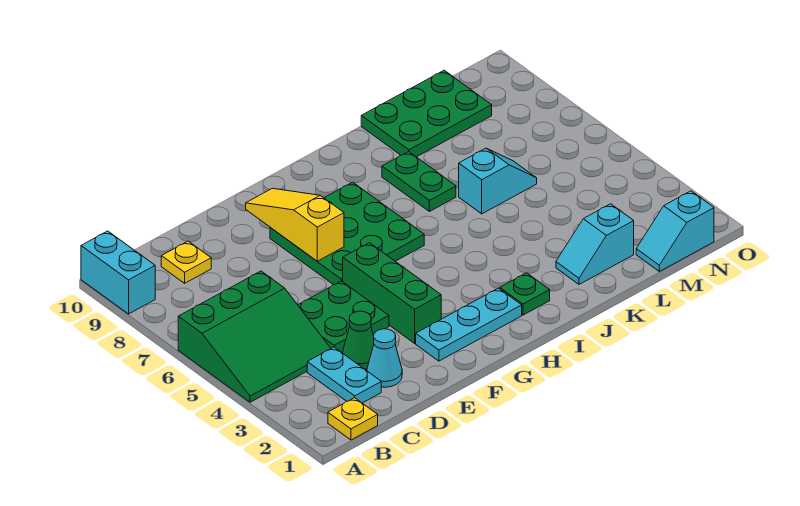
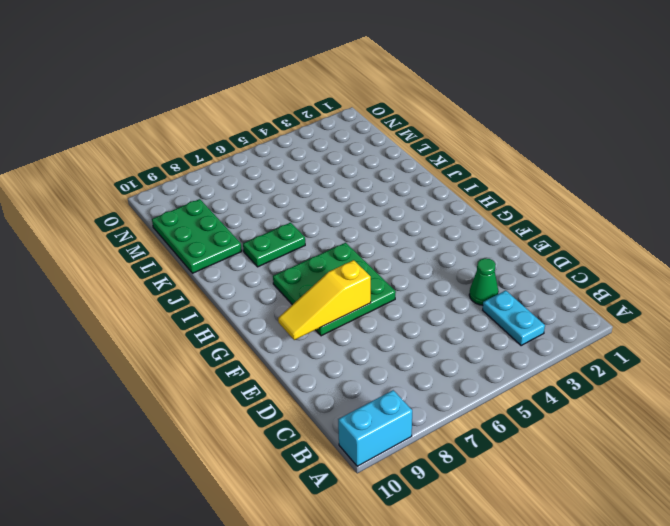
cyan plate B3:C3 level 1 -> cyan plate C2:C3 level 1
none -> green slope A4:C6 level 1 top 6
none -> yellow plate B1 level 1
none -> yellow plate C9 level 1

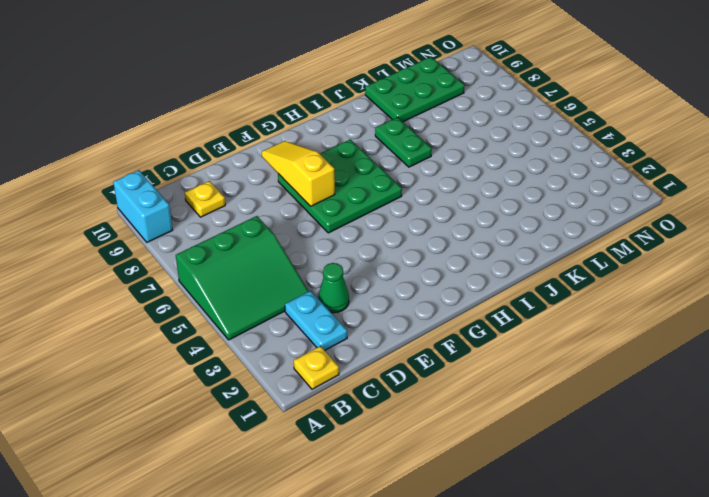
none -> cyan cone D2 level 1
none -> green plate D4:E5 level 1
none -> cyan plate F2:H2 level 1

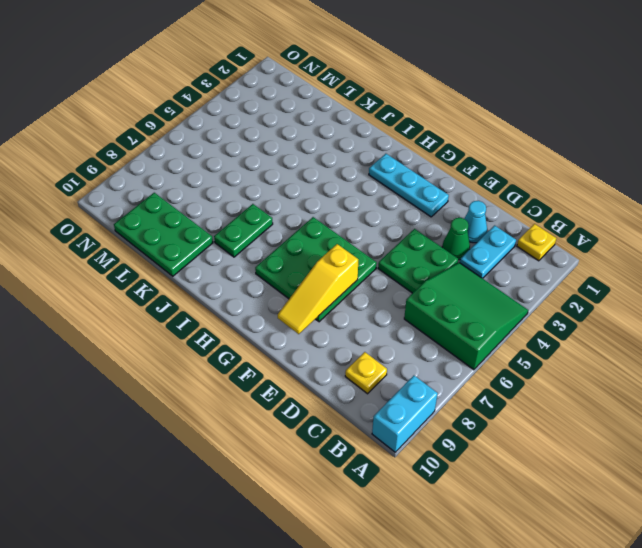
none -> green brick F3:F5 level 1
none -> green plate I2 level 1
none -> cyan slope K2:L2 level 1 top L

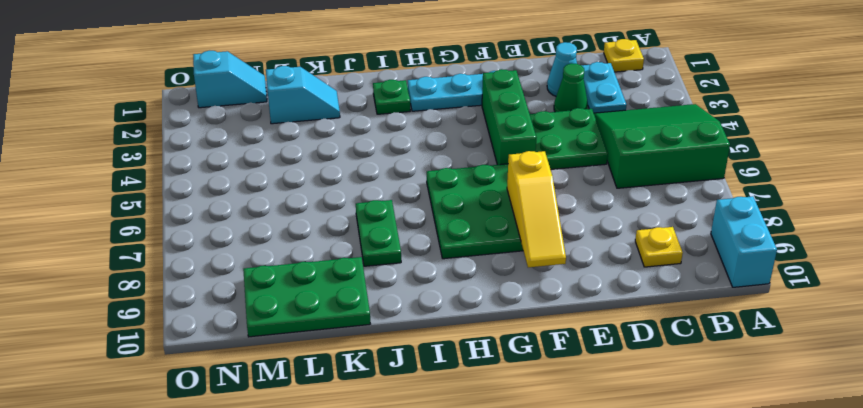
none -> cyan slope K6:L6 level 1 top K

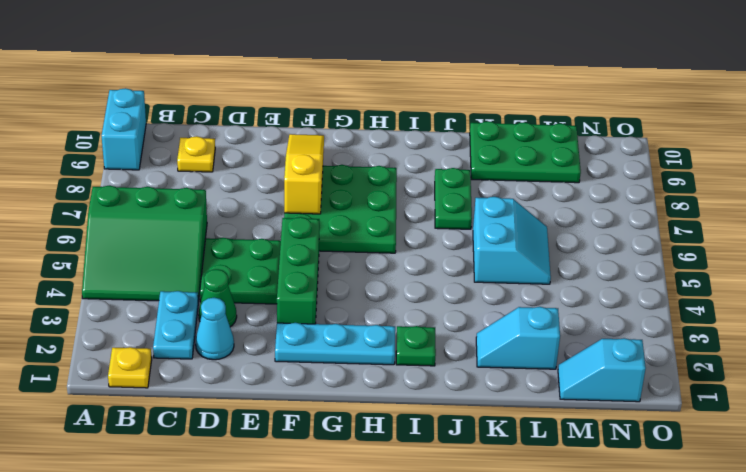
cyan slope K5:L6 level 1 top K -> cyan slope K6:L6 level 1 top K

